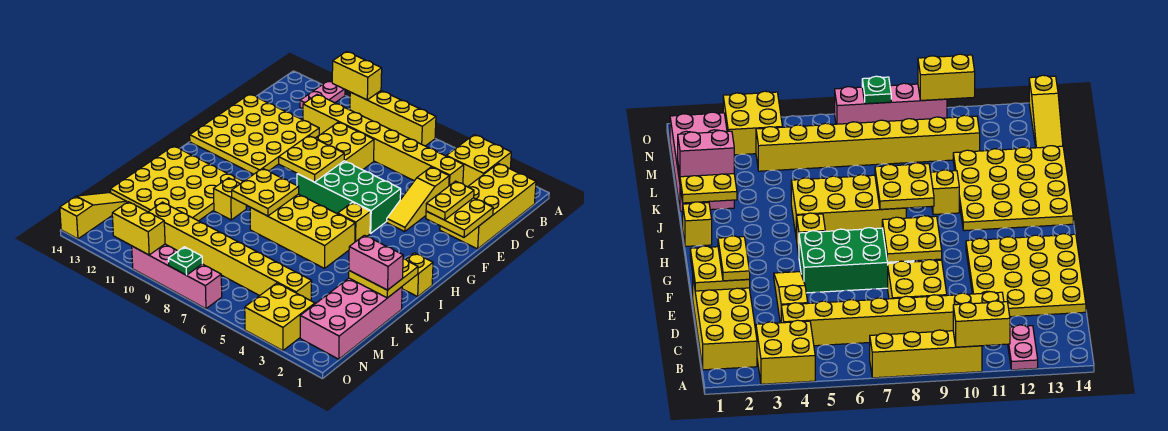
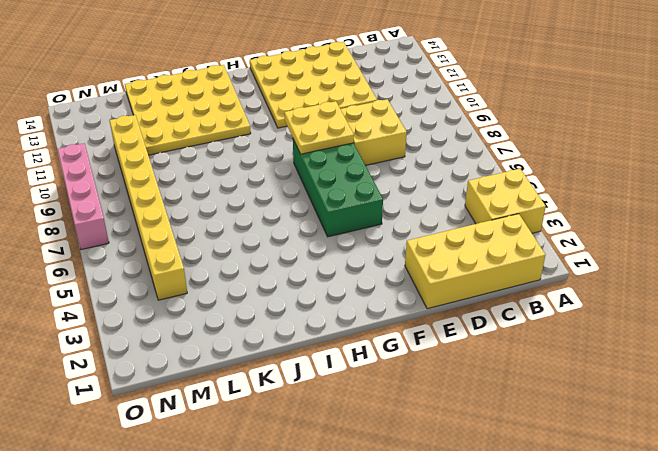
none -> yellow brick A7:A10 level 1
none -> pink plate A12:B12 level 1
none -> yellow brick C4:C11 level 1

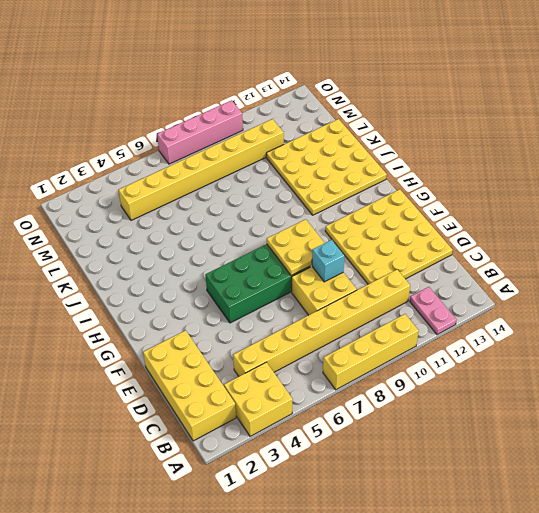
cyan brick E9 level 2 -> none
none -> yellow slope D4:F4 level 1 top D
none -> yellow brick H5 level 1
none -> yellow brick I1 level 1

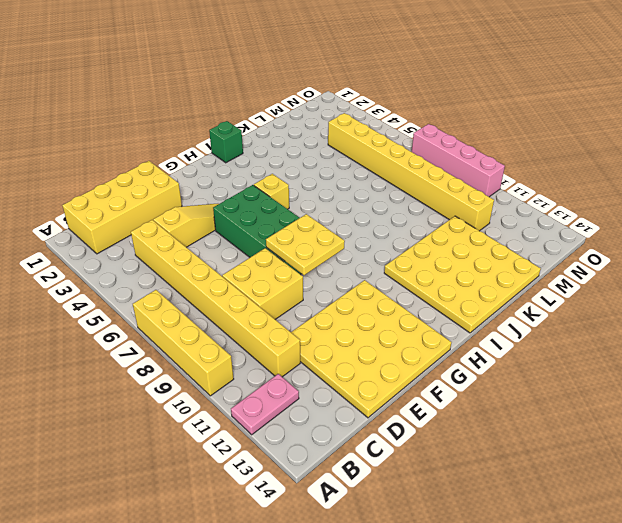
green brick I1 level 1 -> yellow brick I1 level 1
none -> yellow brick A3:B4 level 1
none -> yellow brick I5:J8 level 1
none -> yellow brick J10 level 1

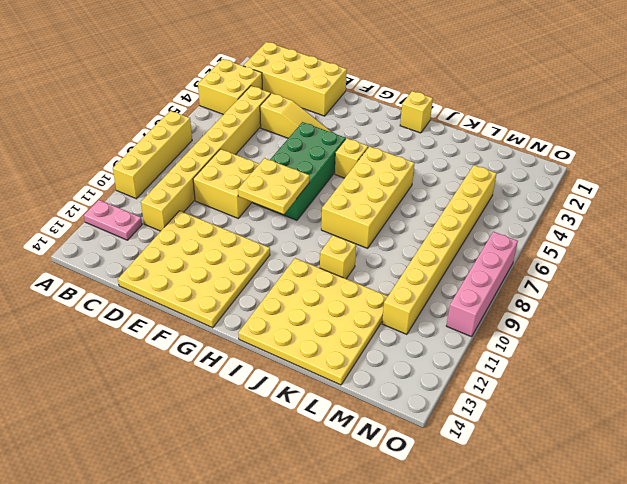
none -> pink brick K1:N2 level 1
none -> yellow slope M14:O14 level 1 top O
none -> yellow brick N3:O4 level 1

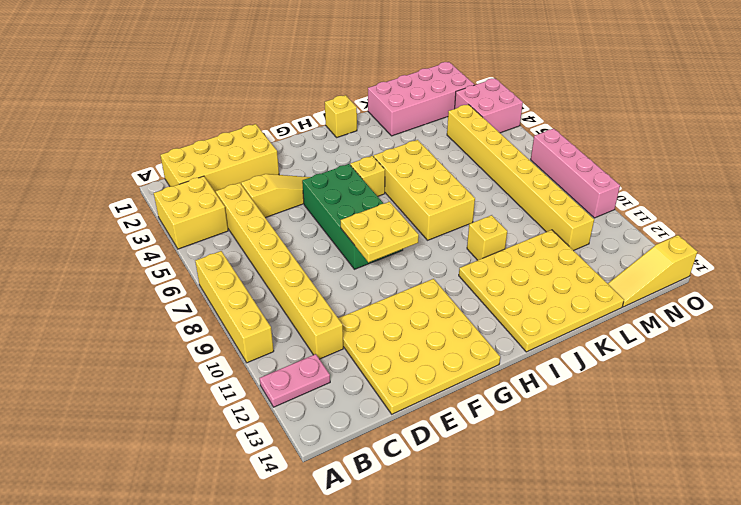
pink brick N3:O4 level 1 -> yellow brick N3:O4 level 1
none -> yellow brick D8:E9 level 1
none -> yellow brick A10:A11 level 2
none -> yellow plate E1:F2 level 2

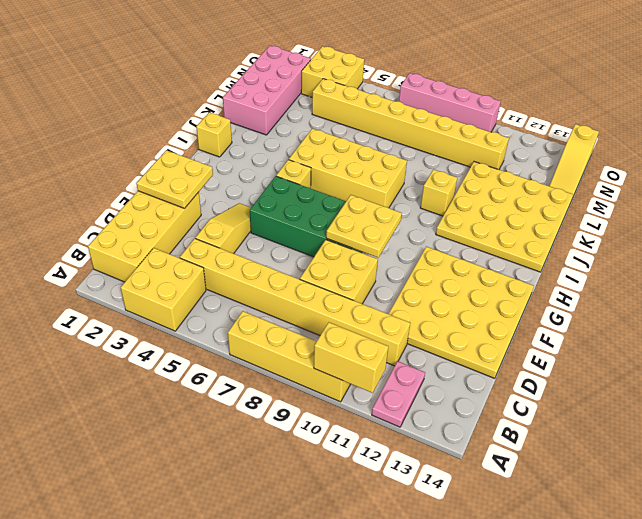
none -> yellow plate I8:J9 level 2
none -> yellow plate J1:K2 level 2
none -> green plate O8 level 2

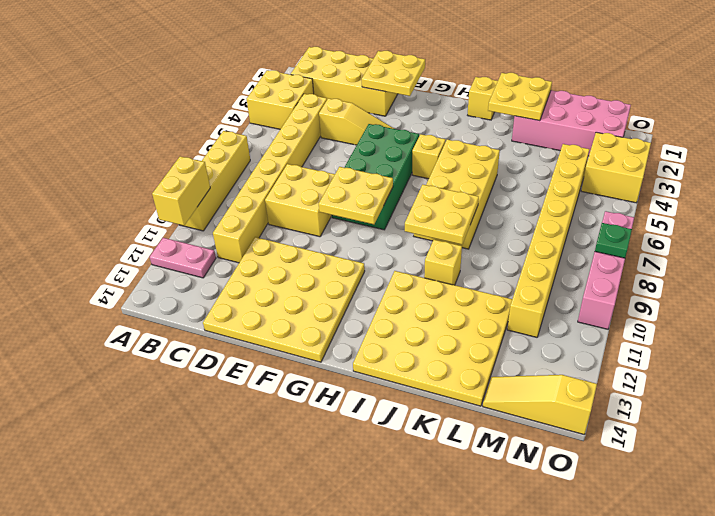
none -> yellow brick O10:O11 level 2
none -> yellow plate E2:F2 level 3
none -> pink brick K1:K2 level 3

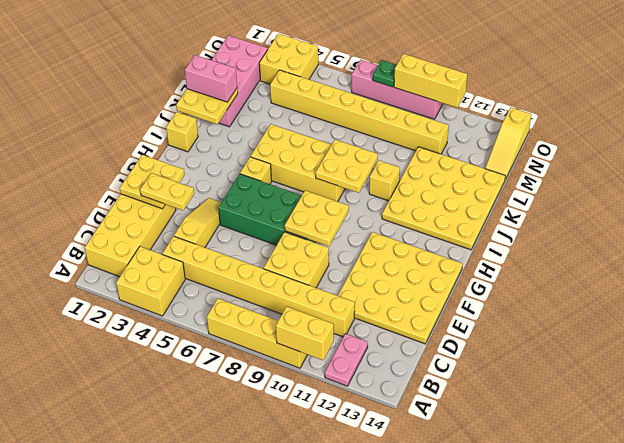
yellow plate E2:E3 level 3 -> yellow plate E2:F2 level 3
yellow brick O9:O11 level 2 -> yellow brick O10:O11 level 2

